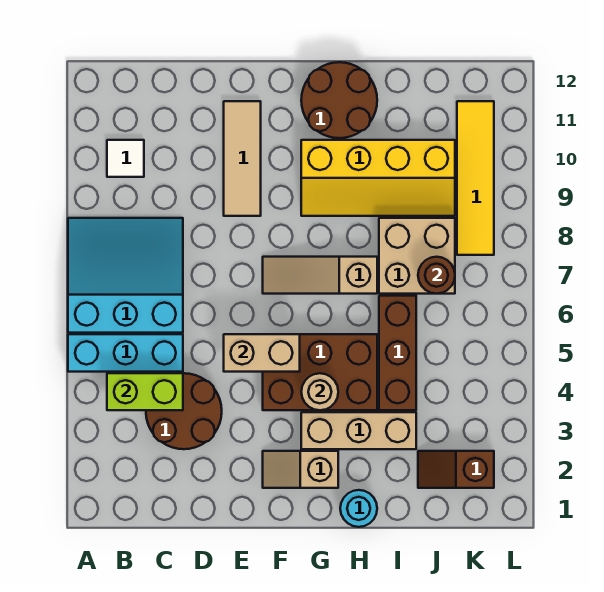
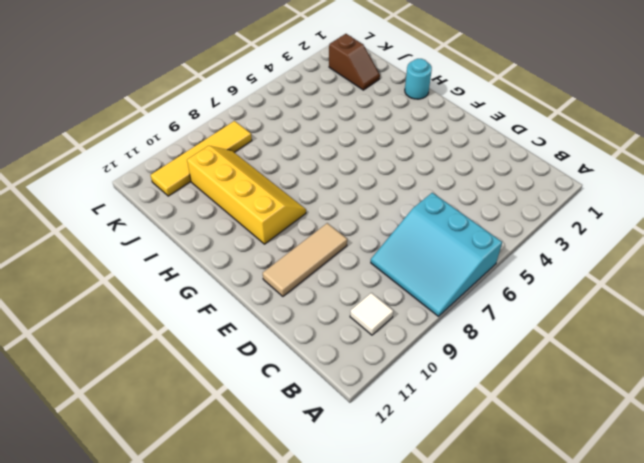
none -> cyan brick A5:C5 level 1
none -> brown round brick C3:D4 level 1
none -> tan slope F2:G2 level 1 top G

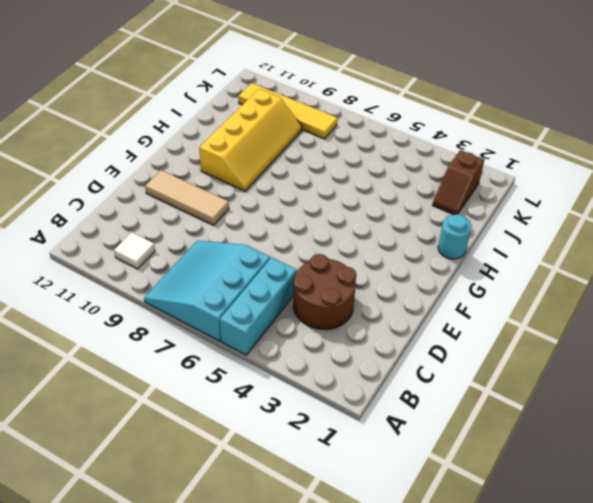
none -> tan slope F2:G2 level 1 top G
none -> brown brick F4:H5 level 1
none -> tan slope F7:H7 level 1 top H

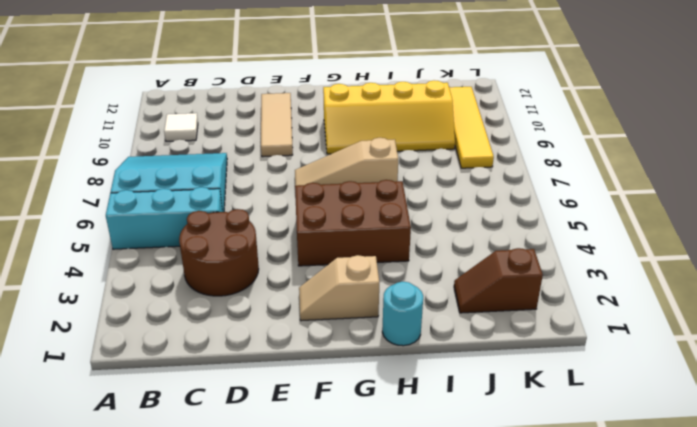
none -> tan brick G3:I3 level 1
none -> brown round brick G11:H12 level 1
none -> brown brick I4:I6 level 1

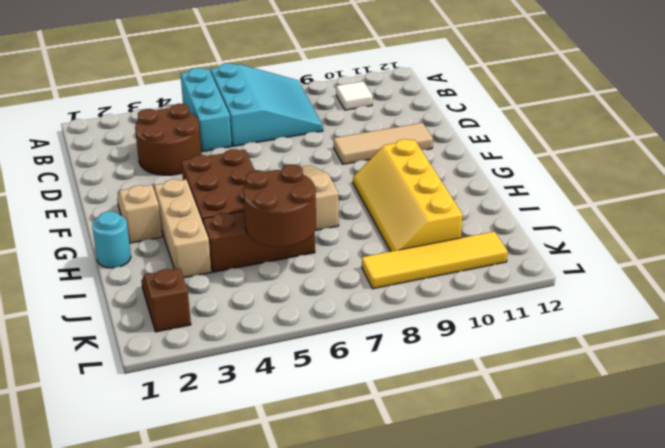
brown round brick I5:J6 level 2 -> brown round brick G11:H12 level 1
none -> tan brick I7:J8 level 1
none -> lime brick B4:C4 level 2
none -> tan brick E5:F5 level 2

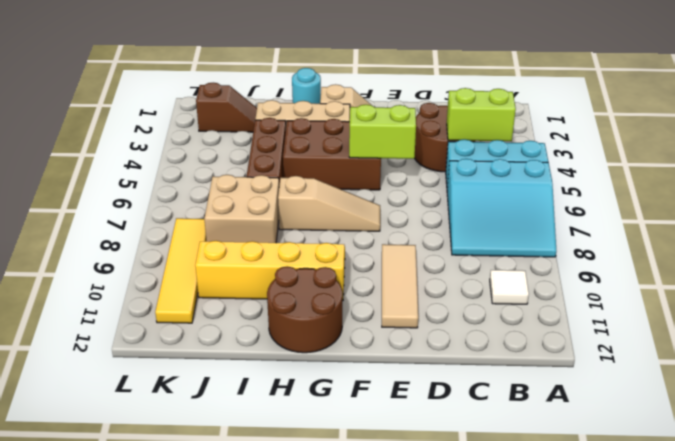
lime brick E5:F5 level 2 -> tan brick E5:F5 level 2
none -> tan round brick G4 level 2
none -> brown round brick J7 level 2

